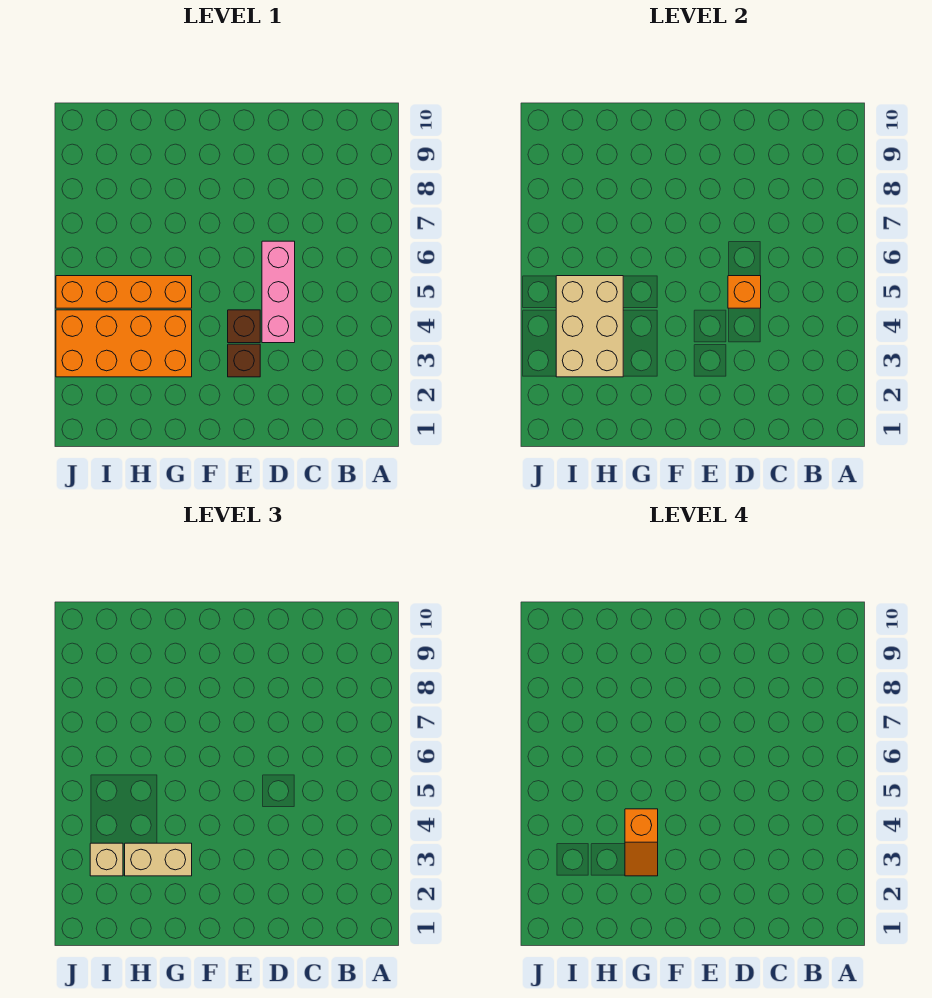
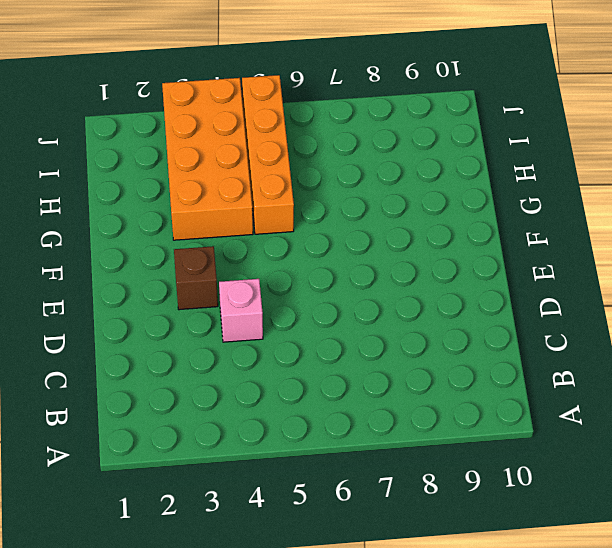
pink brick D4 level 1 -> pink brick D4:D6 level 1
none -> brown brick E4 level 1
none -> orange brick D5 level 2

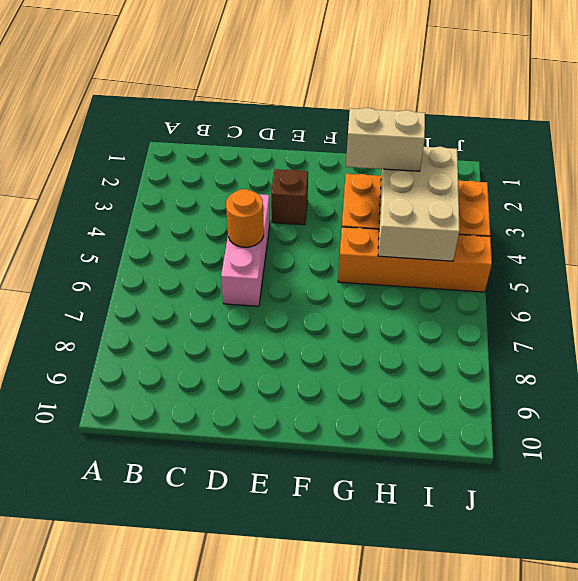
orange round brick D5 level 2 -> orange brick D5 level 2
none -> brown brick E4 level 1
none -> tan brick I3 level 3

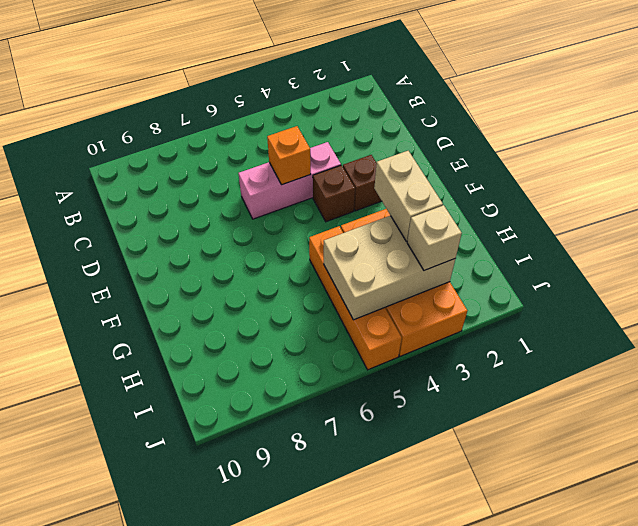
none -> orange slope G3:G4 level 4 top 4

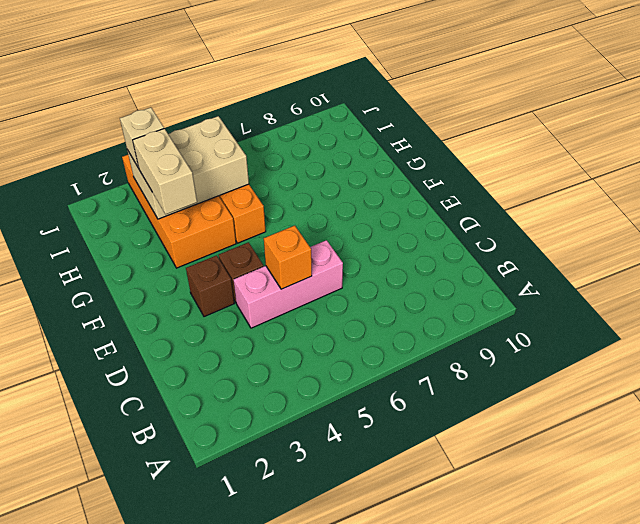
none -> orange slope G3:G4 level 4 top 4

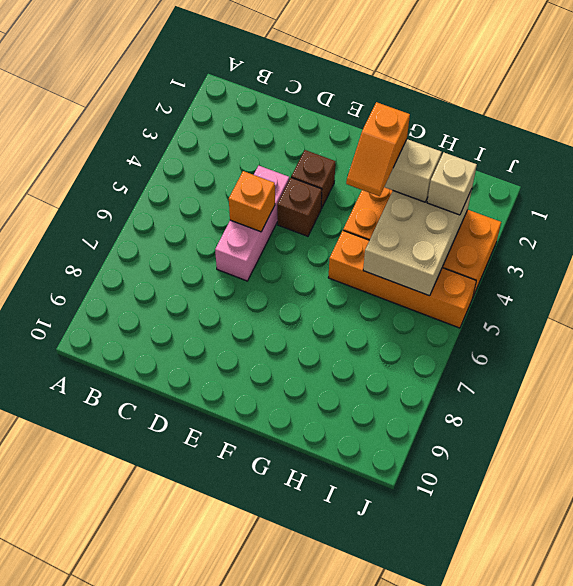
orange slope G3:G4 level 4 top 3 -> orange slope G3:G4 level 4 top 4

